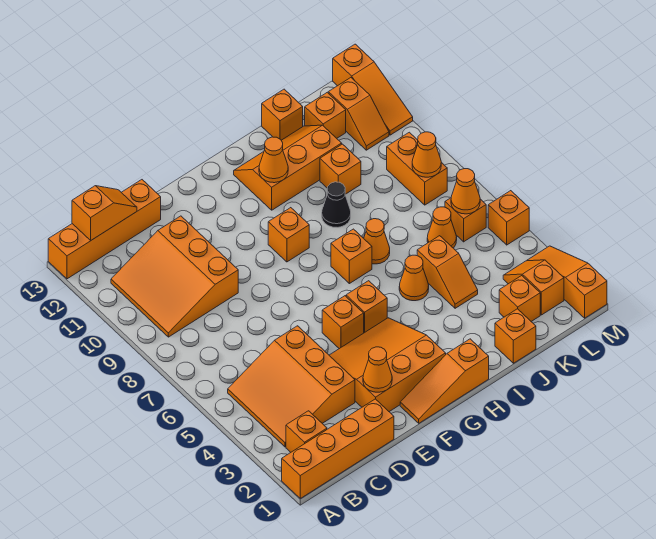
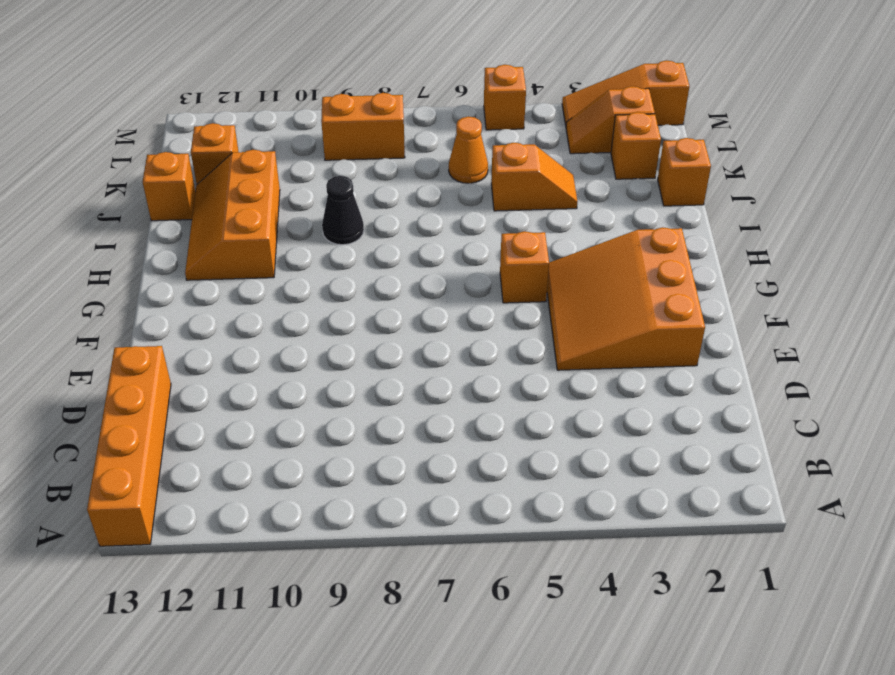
none -> orange brick A1:D1 level 1
none -> orange brick B2 level 1
none -> orange slope B3:D5 level 1 top D
none -> orange slope B9:D11 level 1 top D

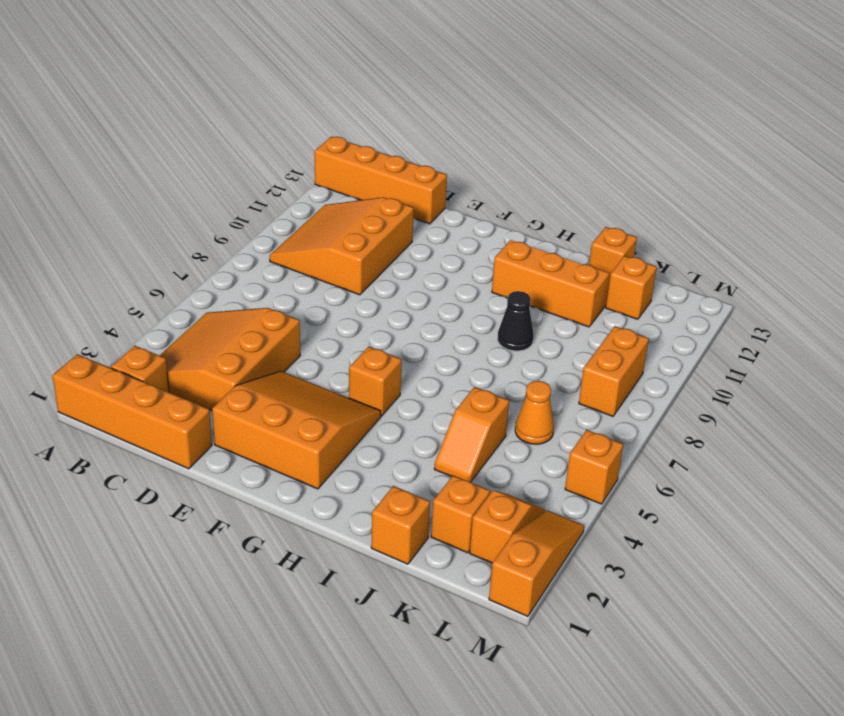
none -> orange slope F1:H1 level 1 top H
none -> orange brick F5 level 1
none -> orange brick G9 level 1
none -> orange brick H7 level 1

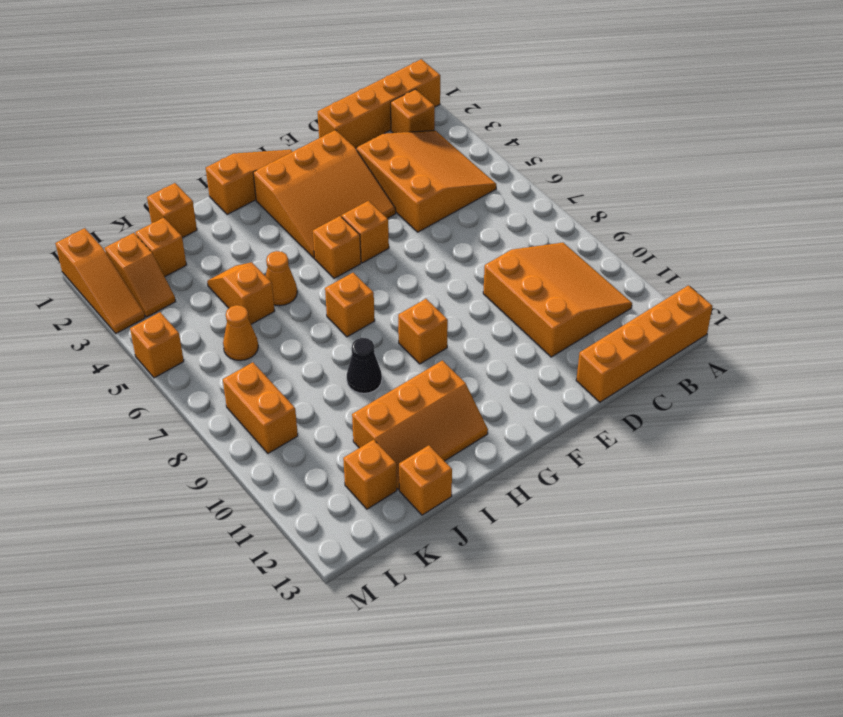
none -> orange cone I7 level 1
none -> orange brick J10 level 1
none -> orange brick L6 level 1
none -> orange slope L11:L12 level 1 top 12

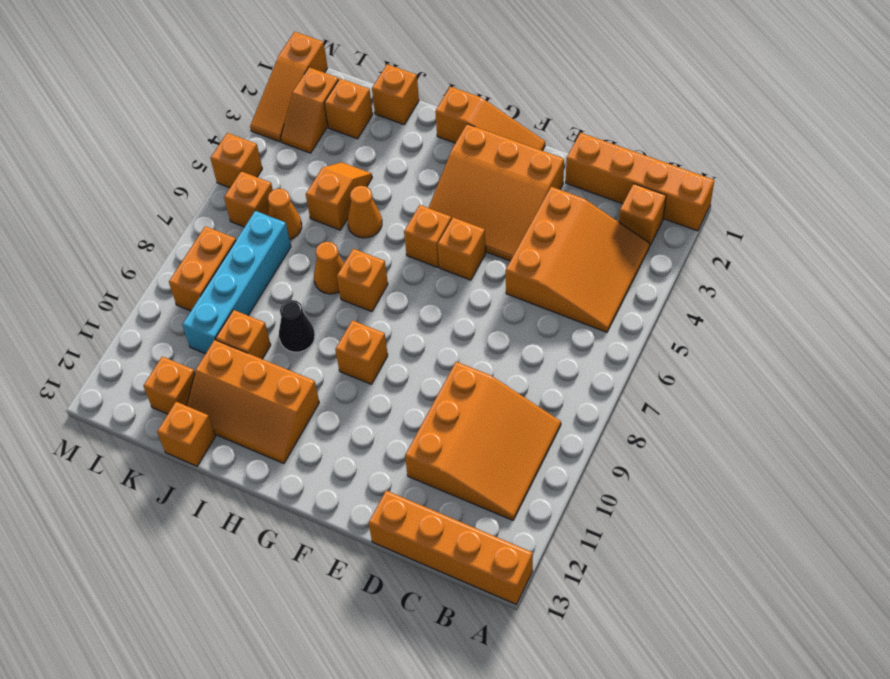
cyan brick K7:K10 level 1 -> none
none -> orange slope L11:L12 level 1 top 12
none -> orange slope M11:M13 level 1 top 13
none -> orange slope B13:C13 level 2 top B
none -> orange cone E2 level 2

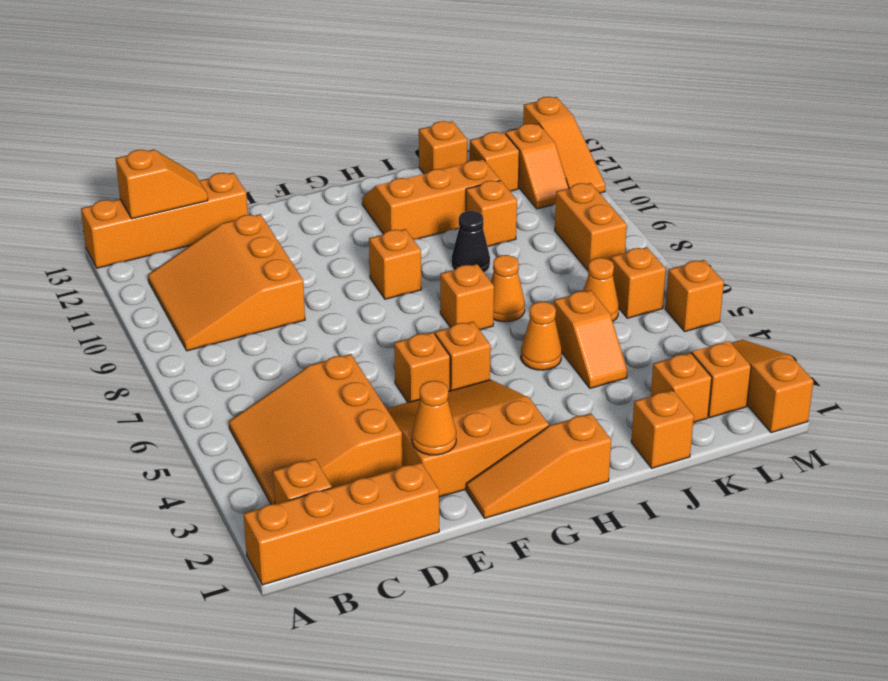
none -> orange cone H11 level 2
none -> orange cone L6 level 2
none -> orange cone L8 level 2

